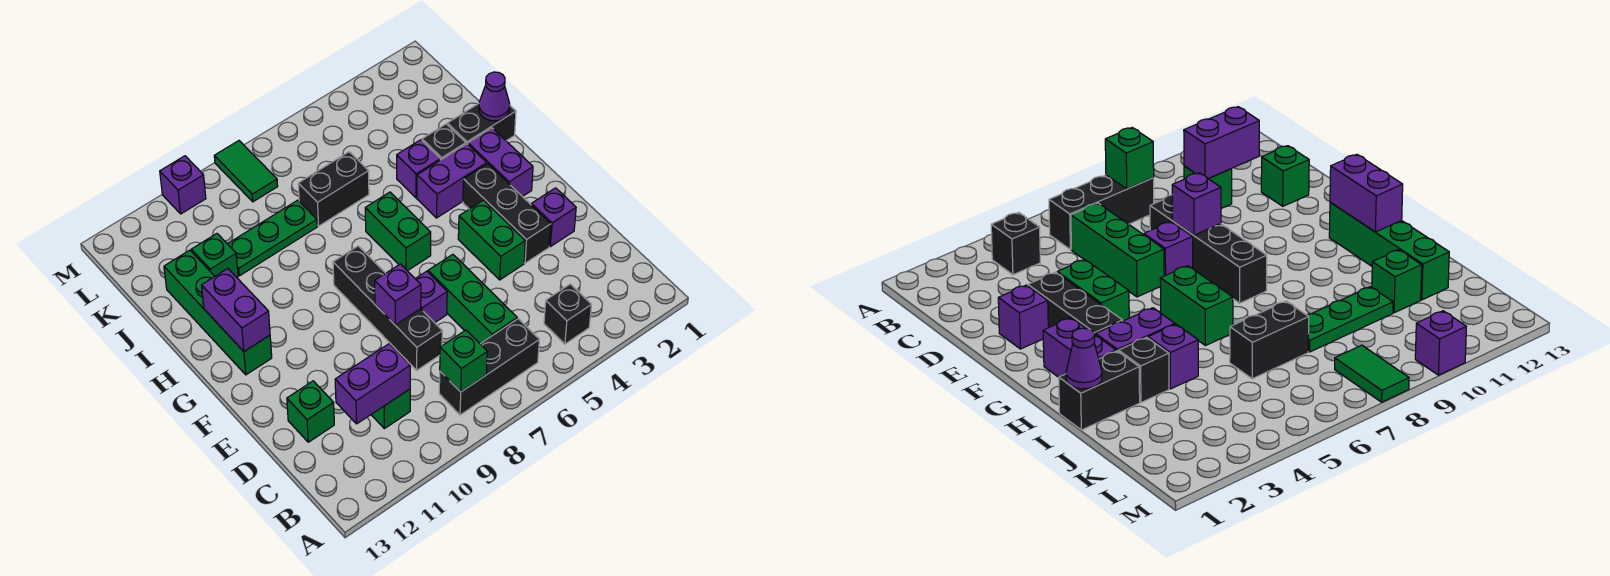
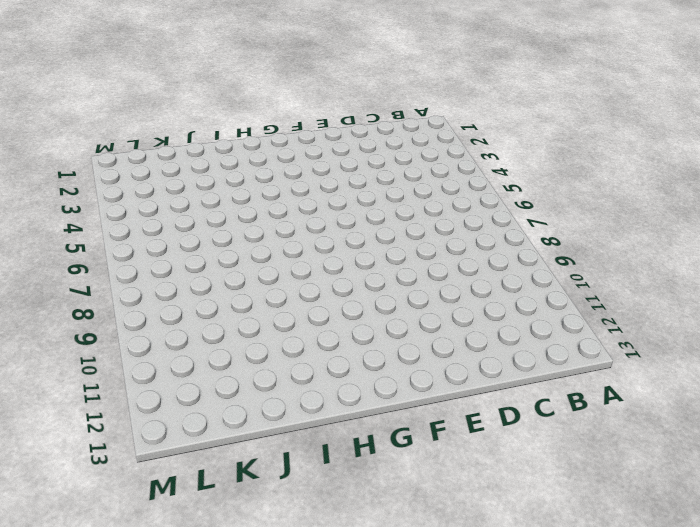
none -> black brick B4 level 1
none -> black brick B6:B8 level 1
none -> green brick C6:E6 level 1

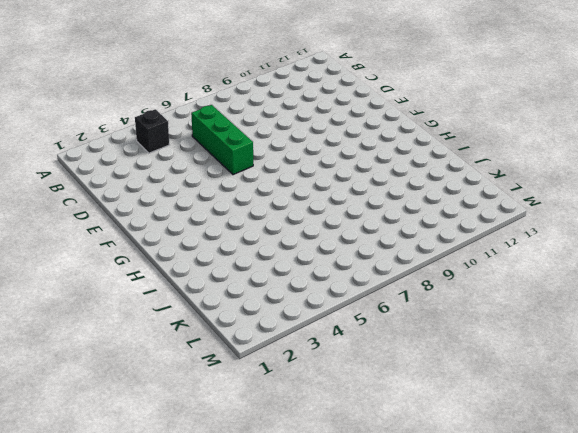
none -> black brick B6:B8 level 1
none -> green brick C10 level 1
none -> black brick D8:G8 level 1

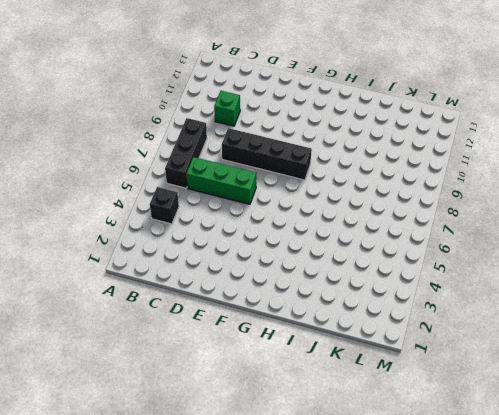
none -> green brick D12 level 1
none -> purple brick E2 level 1
none -> black brick E3:G3 level 1

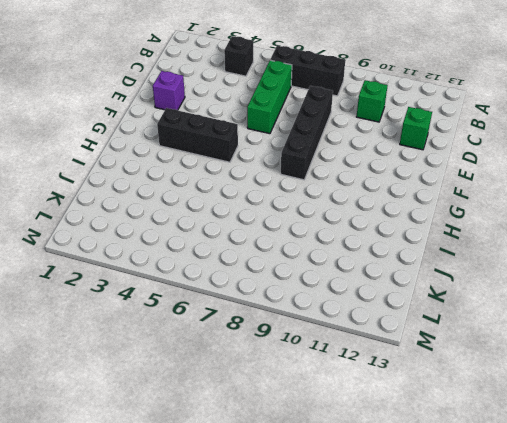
black brick G3:G5 level 1 -> black brick E3:G3 level 1
none -> green brick E4:F4 level 1
none -> purple brick E7 level 1
none -> purple brick G2:H2 level 1

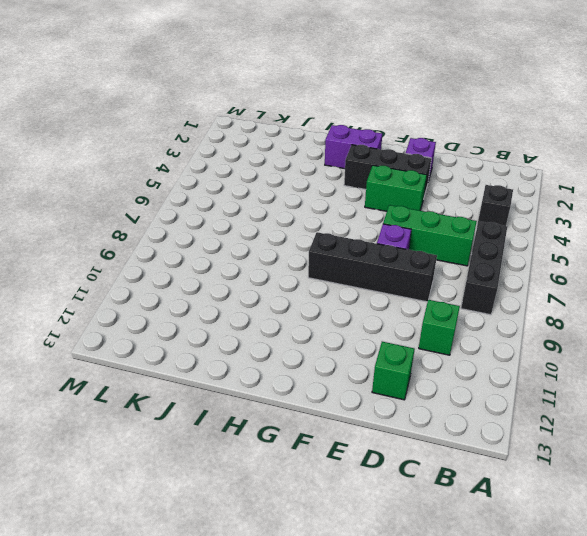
none -> green brick G6:H6 level 1
none -> green brick G12:J12 level 1
none -> purple brick H3:H4 level 1

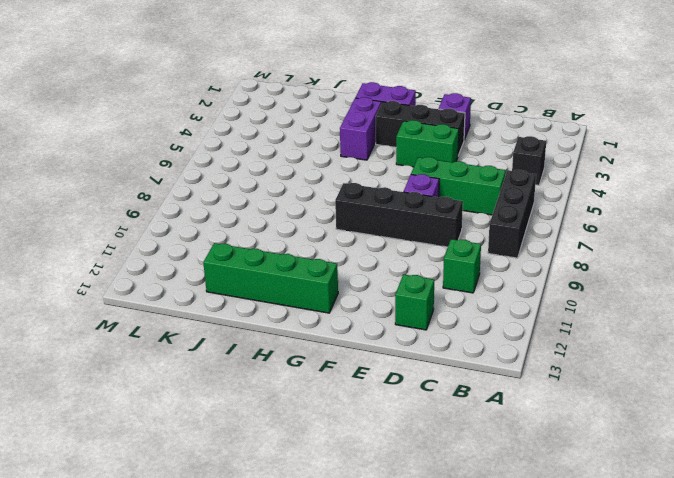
none -> green brick G6:H6 level 1
none -> black brick I1:I2 level 1
none -> black brick I3 level 1

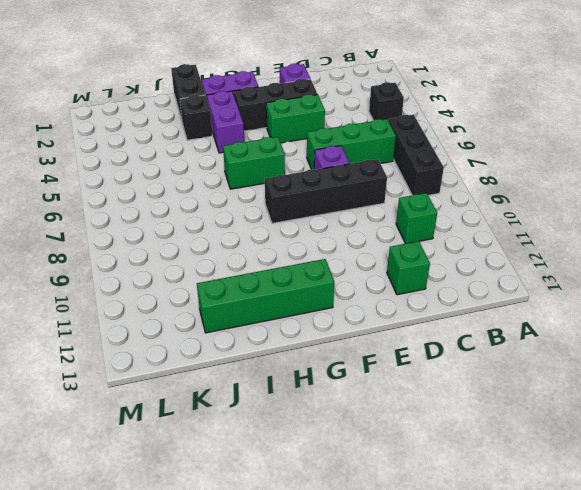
none -> purple brick I4 level 1
none -> black brick J6:J7 level 1
none -> green plate J8:J10 level 1

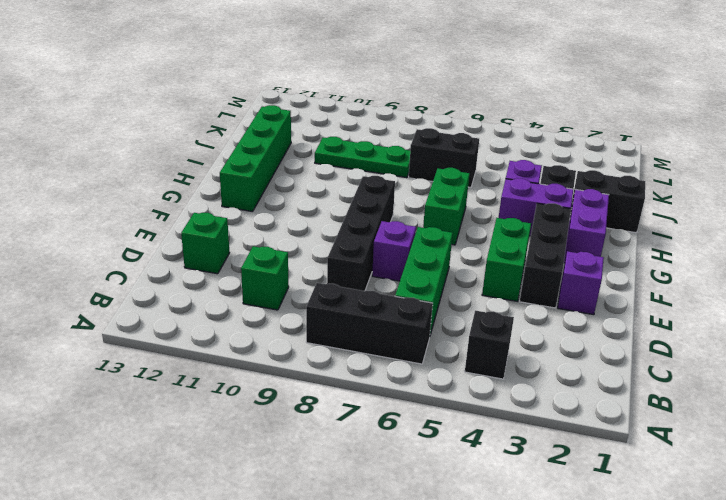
none -> green brick J11 level 1
none -> green tile L8:M8 level 1
none -> purple brick M10 level 1

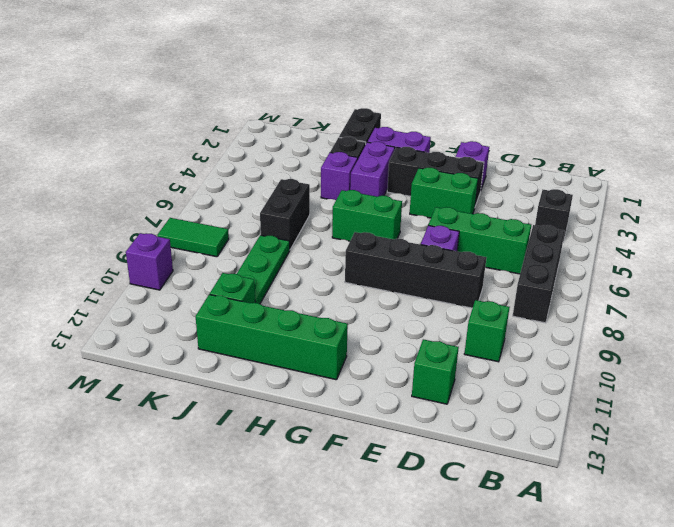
none -> green brick B8 level 2
none -> purple brick C10:C11 level 2
none -> purple brick E8 level 2

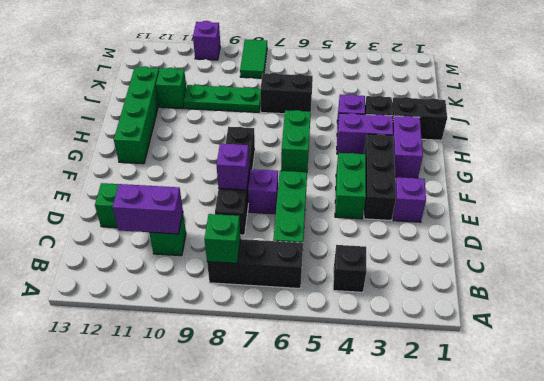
none -> purple brick G12:H12 level 2
none -> purple cone I1 level 2

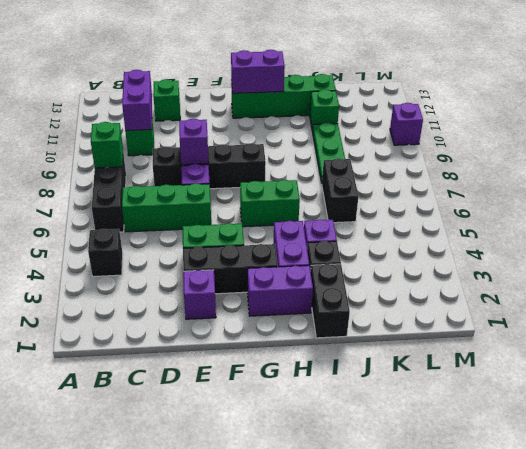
none -> green tile L8:M8 level 1
none -> purple cone I1 level 2

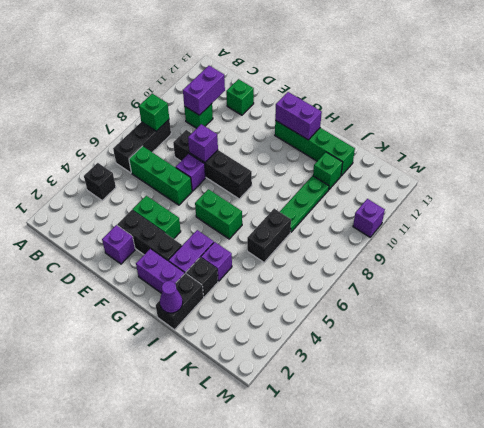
none -> green tile L8:M8 level 1

